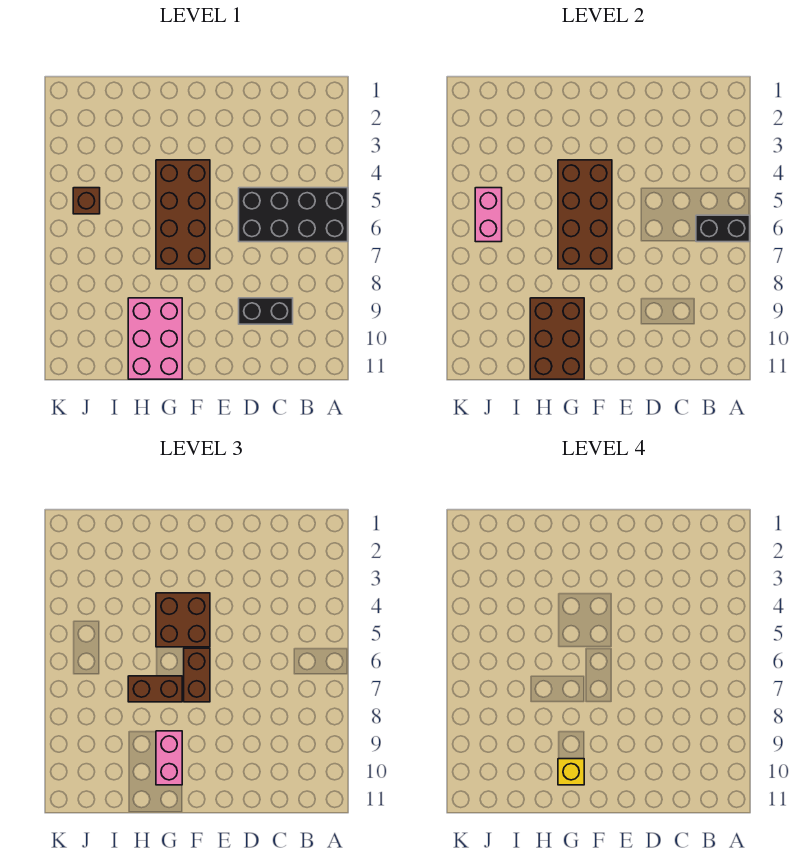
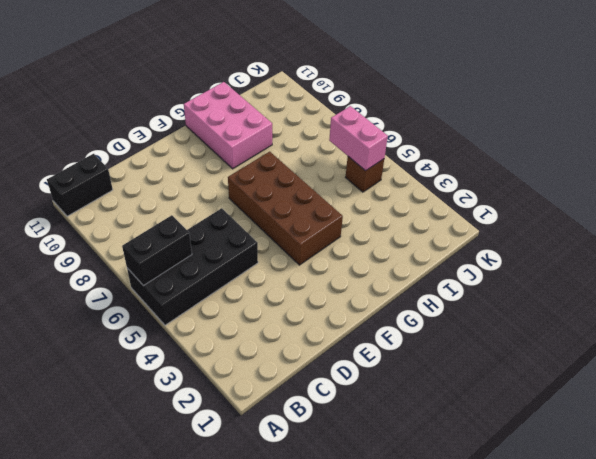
black brick A11:B11 level 1 -> black brick C9:D9 level 1
none -> brown brick F4:G7 level 2
none -> brown brick G9:H11 level 2
none -> brown brick F4:G5 level 3

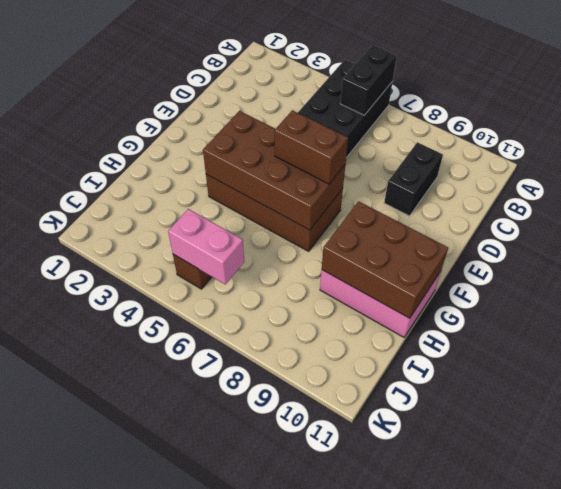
none -> brown brick F4:G5 level 3
none -> brown brick G7:H7 level 3
none -> pink brick G9:G10 level 3

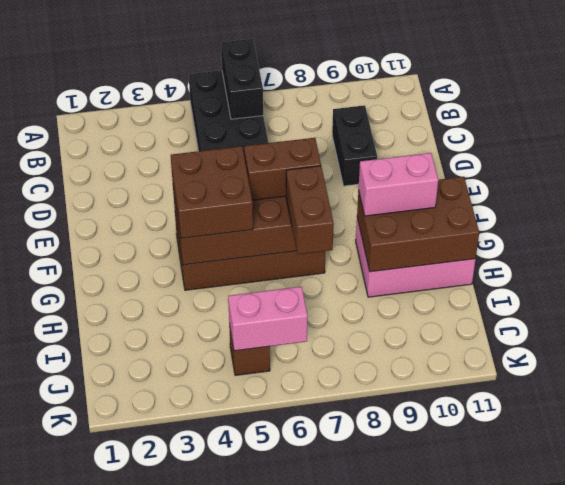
none -> yellow brick G10 level 4

